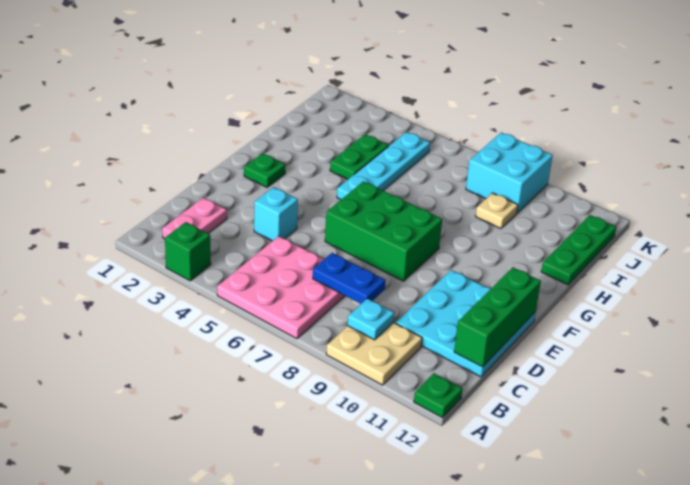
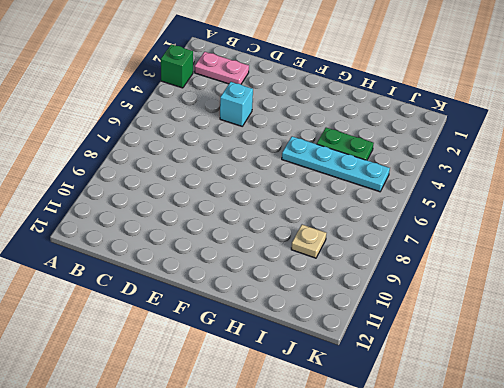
none -> pink plate A5:C7 level 1
none -> tan plate A9:B10 level 1
none -> green plate A12 level 1

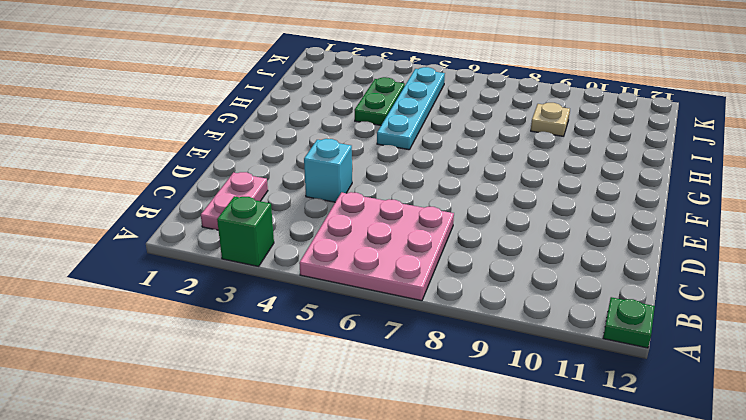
none -> tan plate A9:B10 level 1
none -> cyan plate C10:E12 level 1
none -> green brick E6:F8 level 1

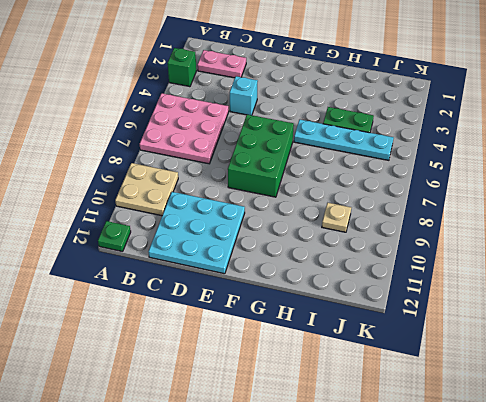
none -> green plate F2 level 1
none -> green plate H12:J12 level 1
none -> cyan brick J8:K9 level 1

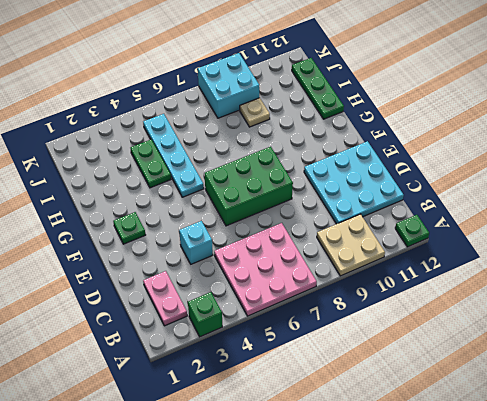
none -> cyan plate B9 level 2
none -> blue plate C7:C8 level 2
none -> green brick C12:E12 level 2

